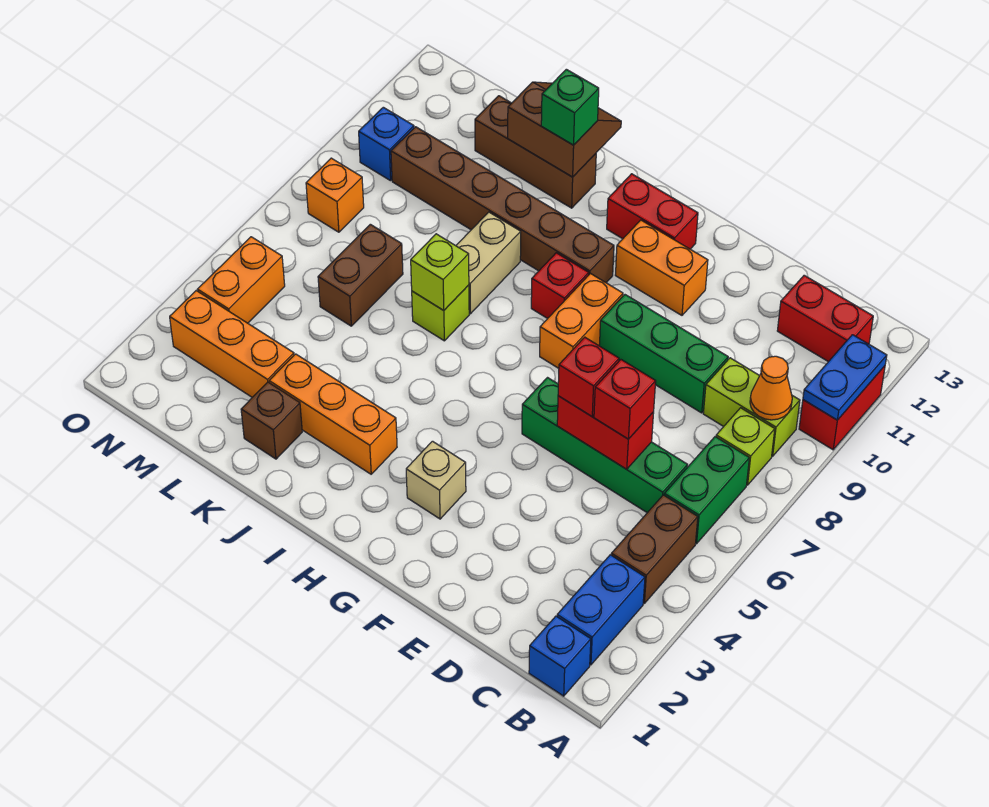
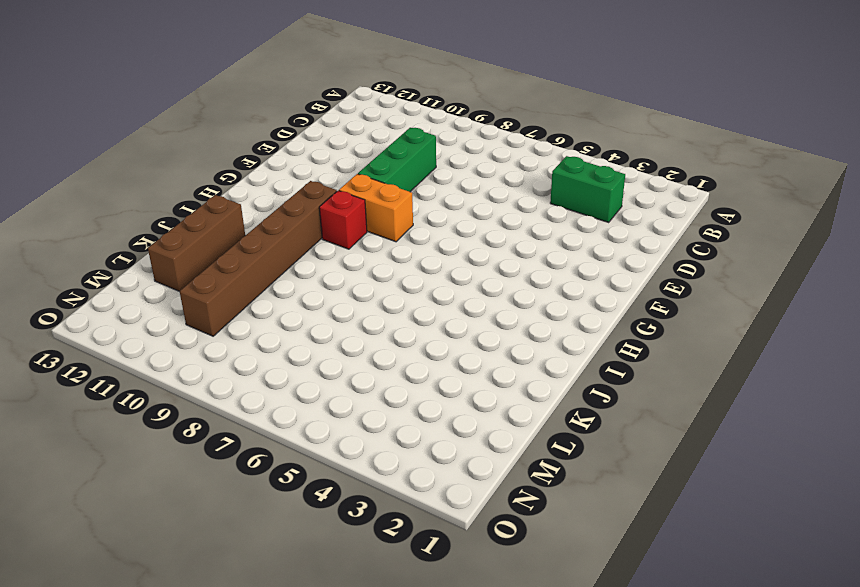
green brick C3:C4 level 1 -> green brick B6:B7 level 1
none -> red brick A10:A11 level 1
none -> blue brick B1 level 1
none -> blue brick B2:B3 level 1
none -> brown brick B4:B5 level 1

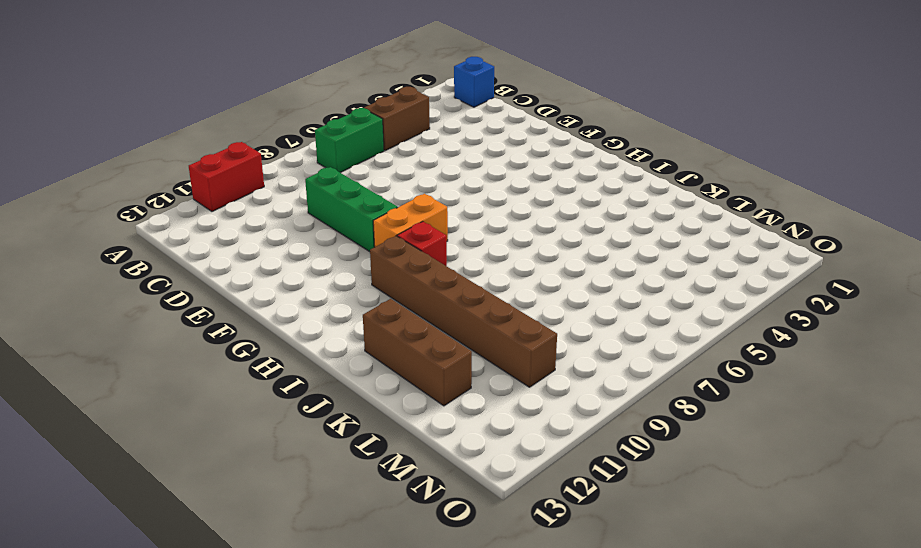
none -> blue brick B2:B3 level 1
none -> lime brick B8 level 1
none -> lime brick B9:C9 level 1
none -> red brick B12:C12 level 1

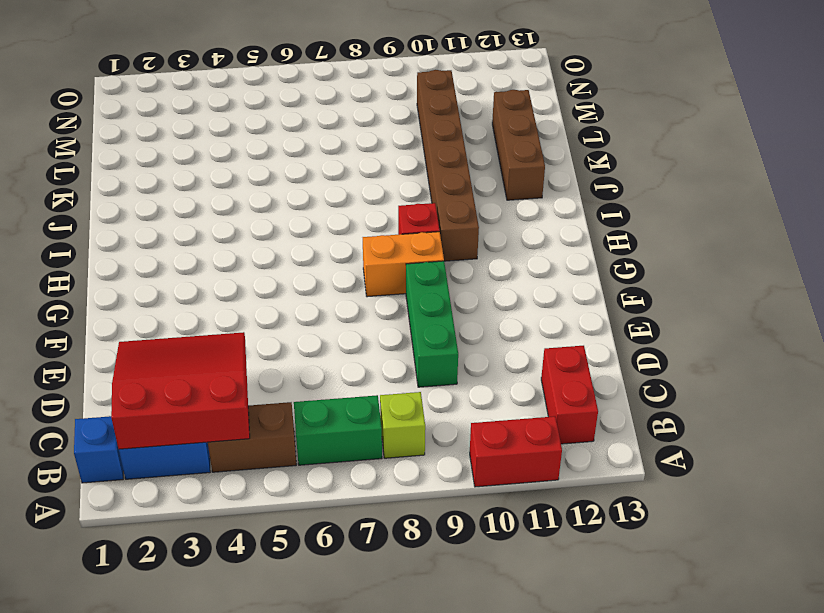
red slope B2:D4 level 2 top B -> none
none -> lime brick B9:C9 level 1
none -> green brick C6:F6 level 1
none -> orange brick F11:G11 level 1
none -> tan brick G3 level 1

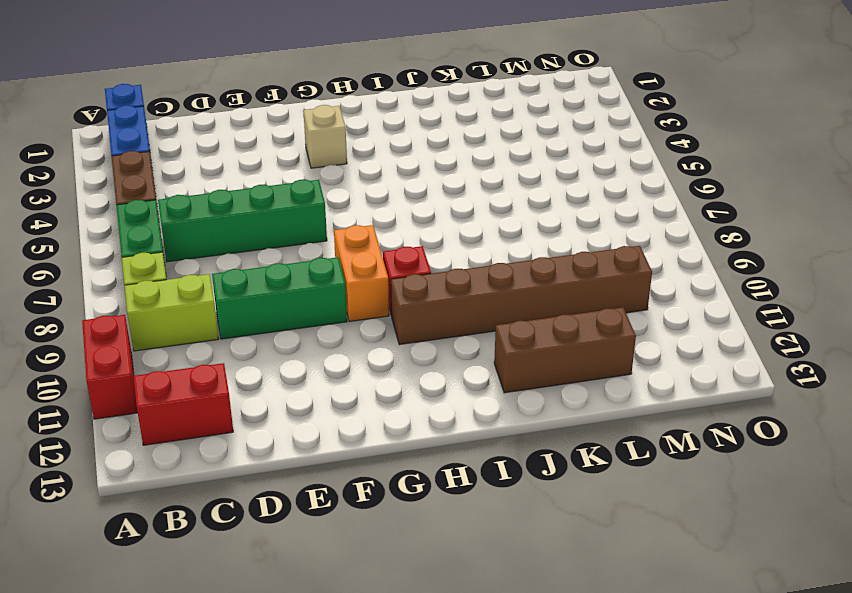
none -> orange brick F11:G11 level 1
none -> red brick G12:H12 level 1
none -> orange brick I3:K3 level 1
none -> lime brick J7 level 1

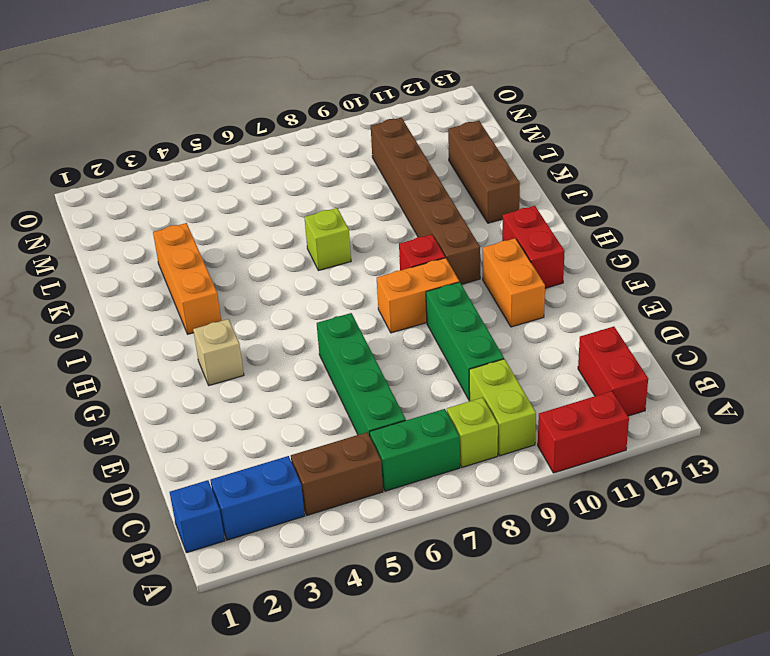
none -> tan brick J8:J9 level 1
none -> brown brick K2 level 1
none -> orange brick L3:N3 level 1
none -> brown brick L6:L7 level 1

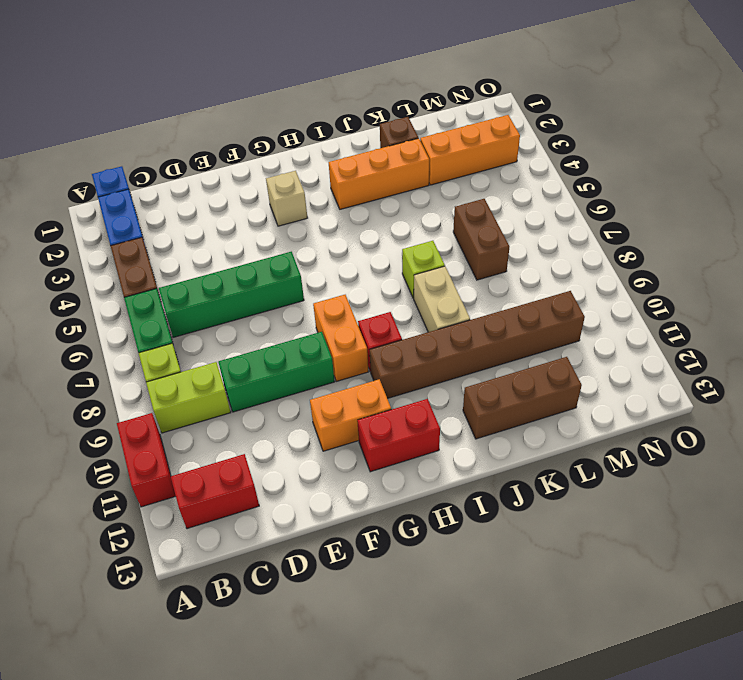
none -> orange brick N4:N5 level 1
none -> orange brick N8 level 1
none -> blue brick N10 level 1
none -> blue plate A10:A11 level 2

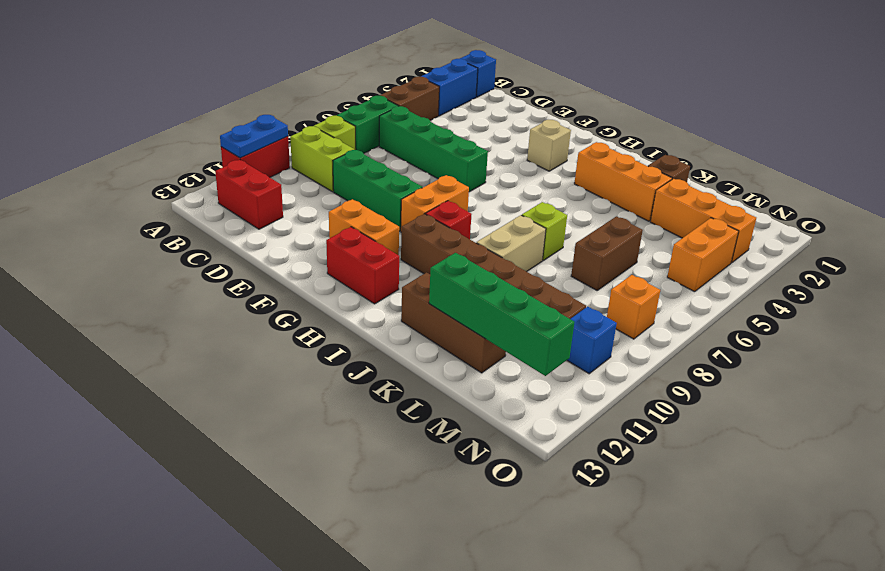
green brick K12:N12 level 2 -> brown slope J12:K13 level 2 top 12
none -> orange cone B9 level 2
none -> red brick D6:E6 level 2
none -> lime brick J7 level 2
none -> red brick D6 level 3

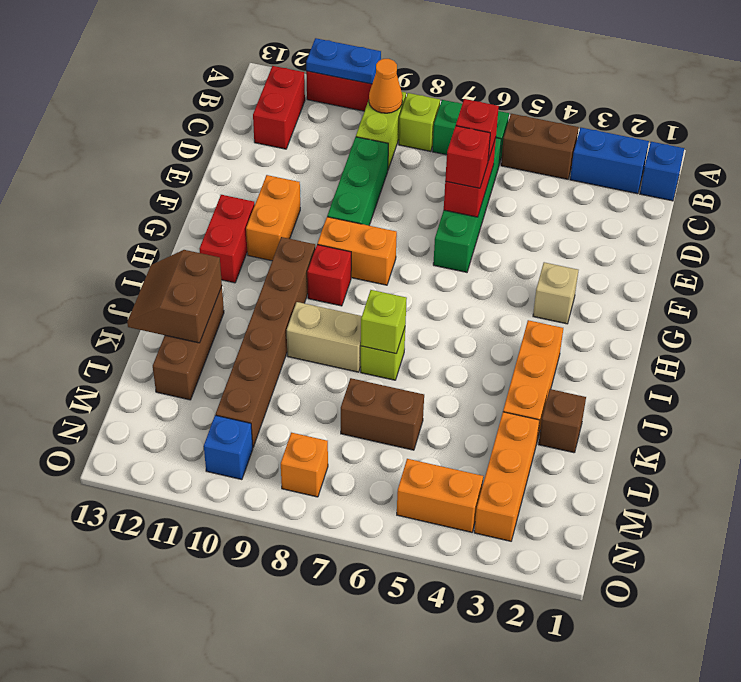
none -> green brick J12 level 3

